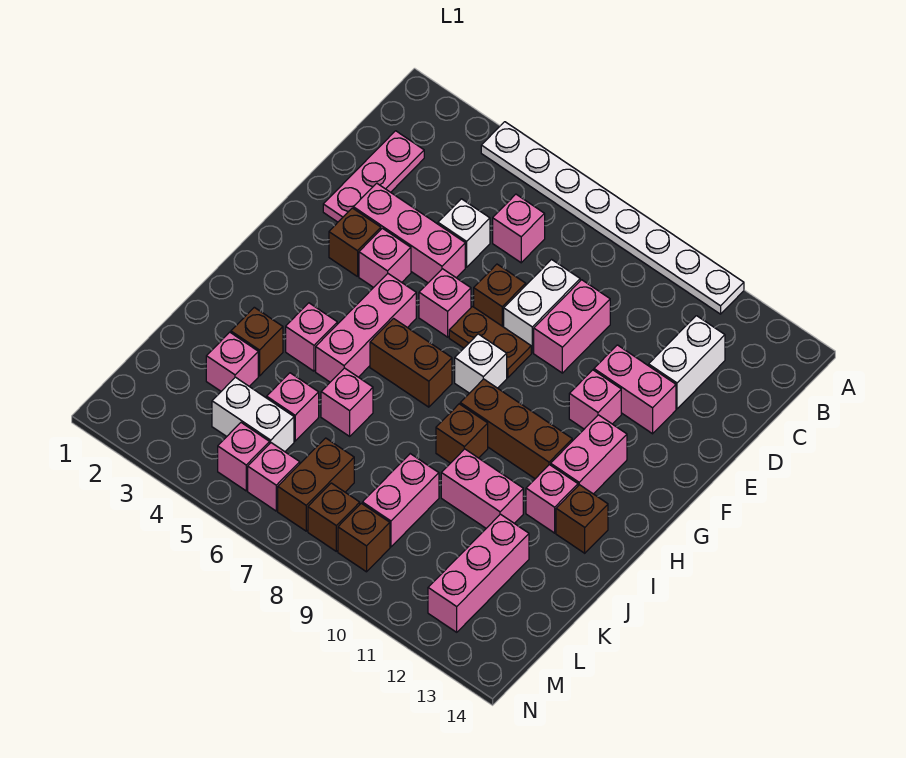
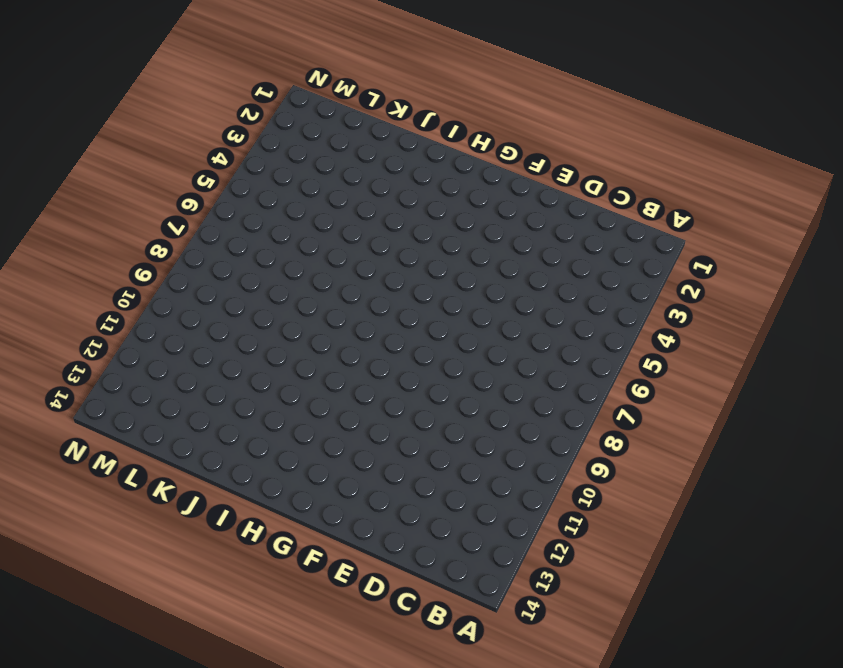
none -> white plate A4:A11 level 1
none -> pink plate C2:E2 level 1
none -> pink brick C6 level 1
none -> white brick C12:D12 level 1

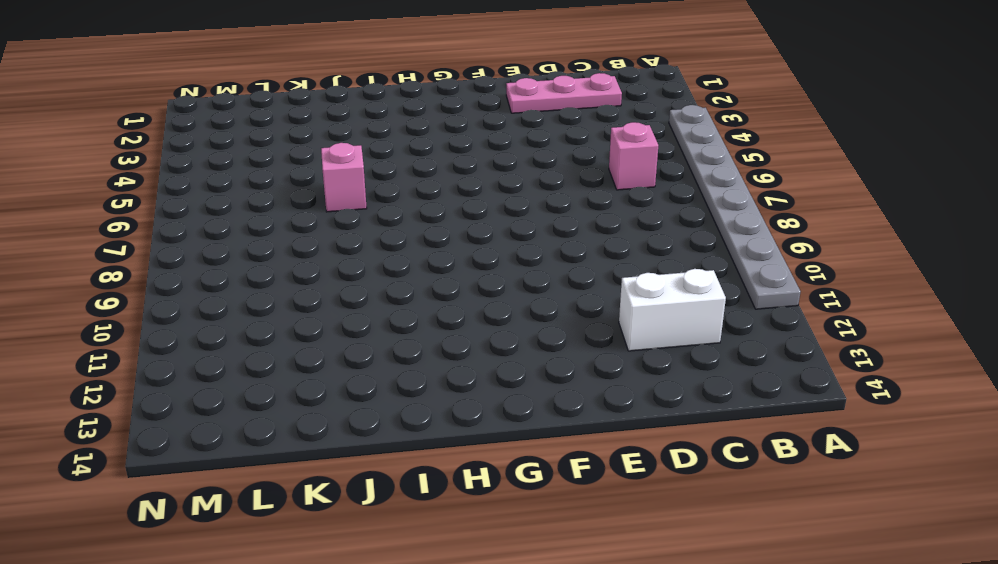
grey plate A4:A11 level 1 -> white plate A4:A11 level 1
none -> white brick D5 level 1
none -> white brick D8:E8 level 1
none -> pink brick D9:E9 level 1
none -> pink brick E3:E5 level 1

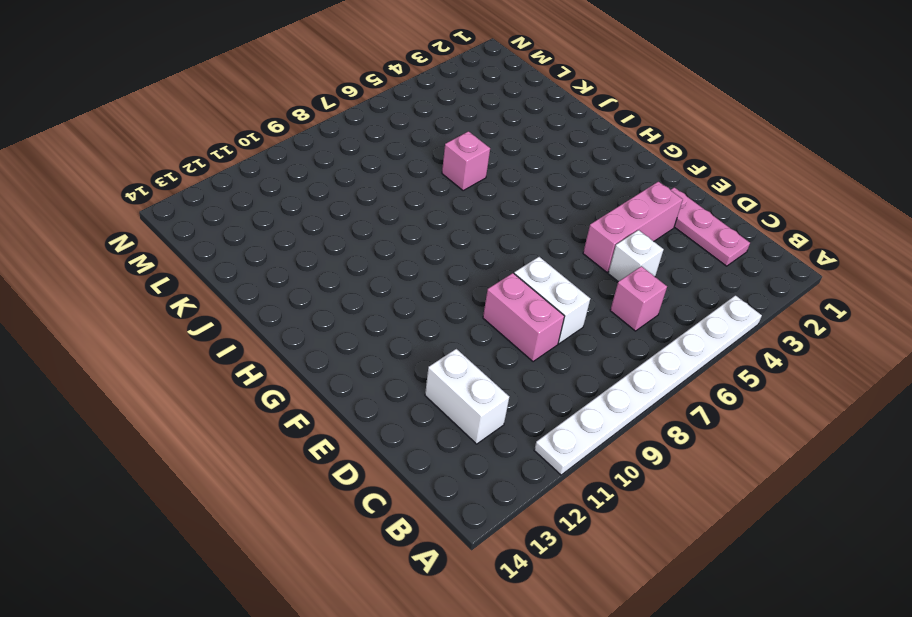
none -> brown brick E7 level 1
none -> pink brick E11:E12 level 1
none -> brown brick F3 level 1
none -> pink brick F4 level 1

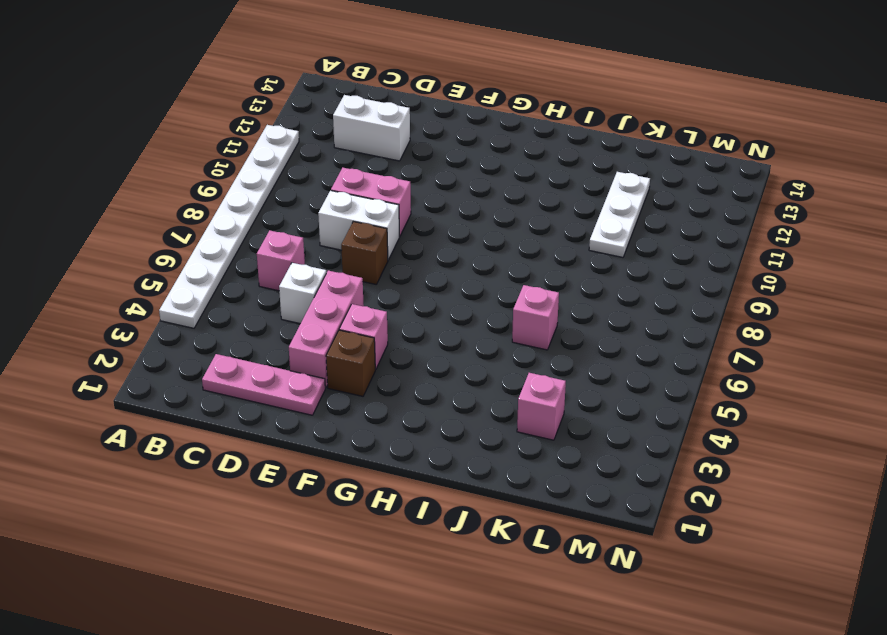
white plate K10:K12 level 1 -> pink brick K12:M12 level 1
none -> pink brick E11:E12 level 1
none -> pink brick F6 level 1
none -> brown plate F7:F8 level 1
none -> pink brick F11 level 1

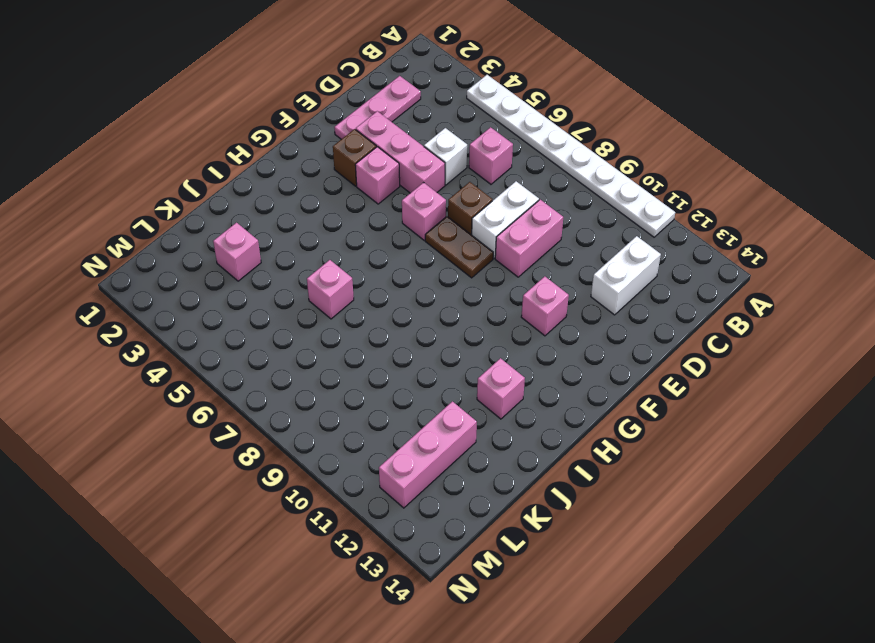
none -> pink brick E11:E12 level 1
none -> pink brick G5:I5 level 1
none -> white brick G8 level 1
none -> pink brick G12:H12 level 1

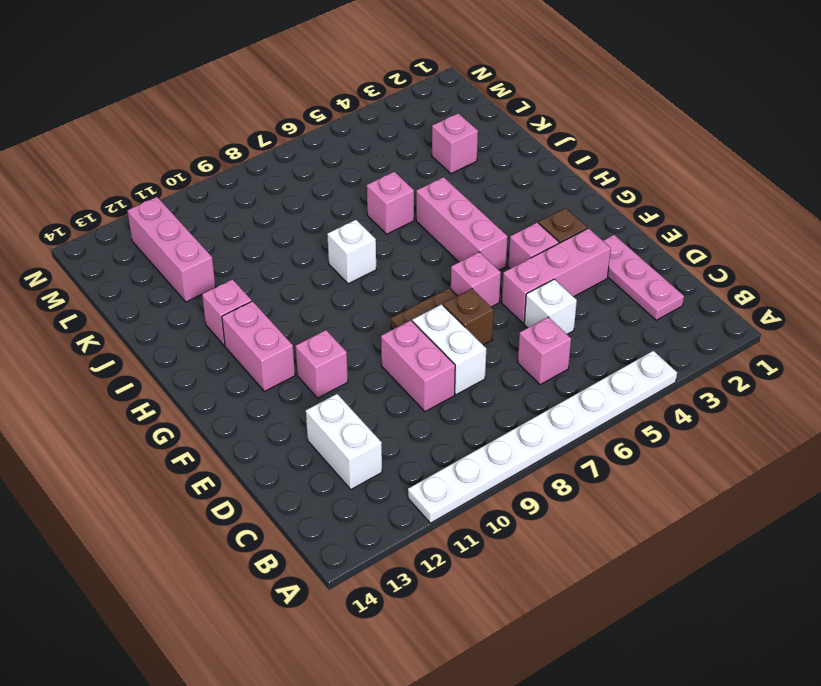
white brick I8 level 1 -> white brick G8 level 1
none -> pink brick E11:E12 level 1
none -> brown brick H6:H7 level 1
none -> brown brick H9:H11 level 1
none -> pink brick I4 level 1

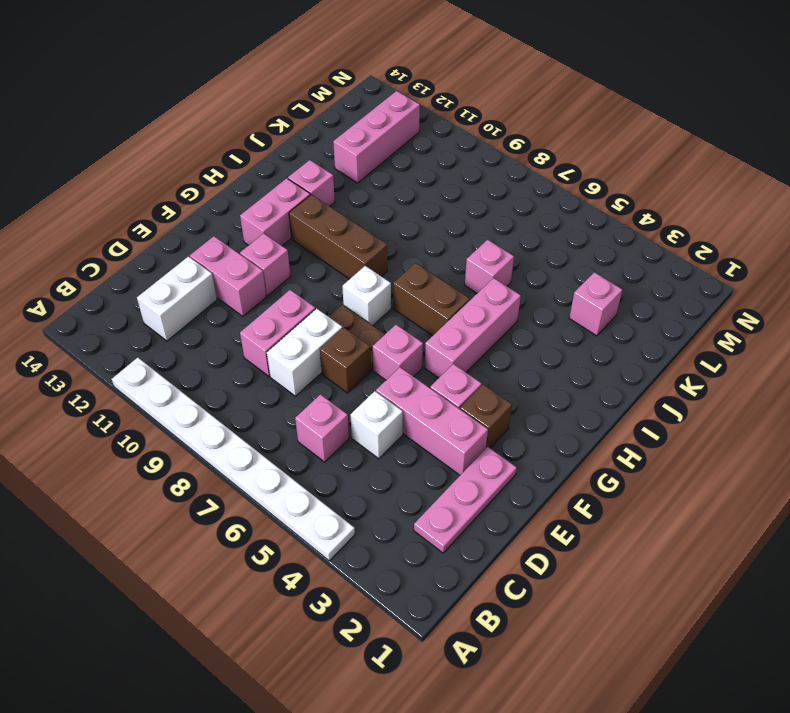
none -> pink brick I4 level 1
none -> brown brick I9 level 1
none -> brown brick I13 level 1
none -> brown brick J3 level 1

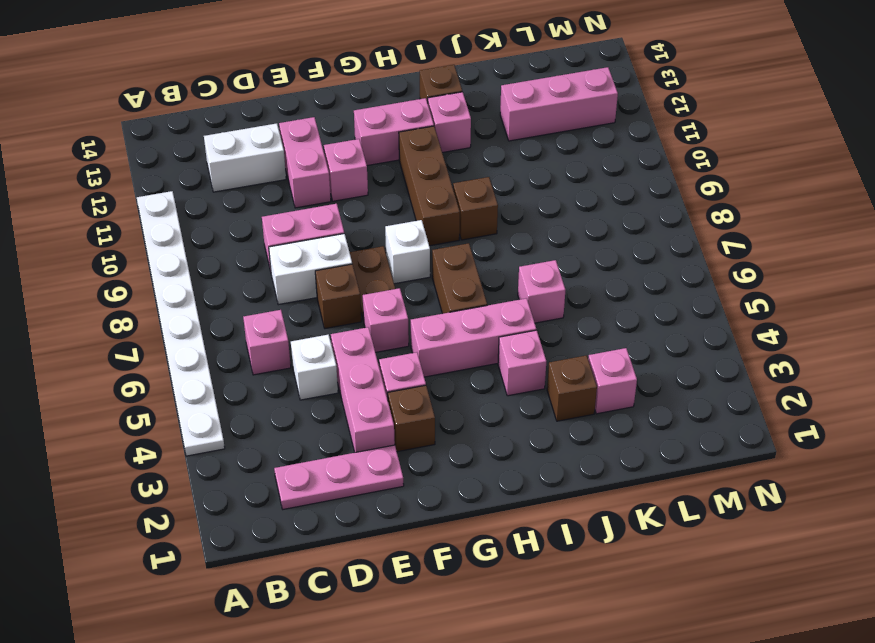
none -> pink brick J10:J11 level 1
none -> pink brick K5 level 1
none -> pink brick K9:L9 level 1
none -> white brick L4:L5 level 1

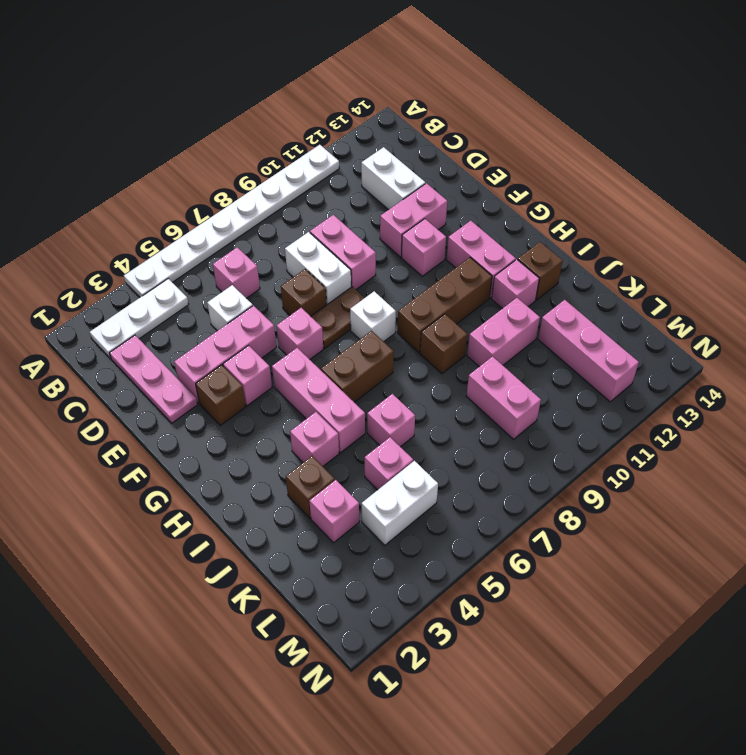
white plate B2:B4 level 1 -> none
none -> brown brick L7:M7 level 1
none -> pink brick M5 level 1
none -> pink brick M6 level 1
none -> brown brick M8 level 1

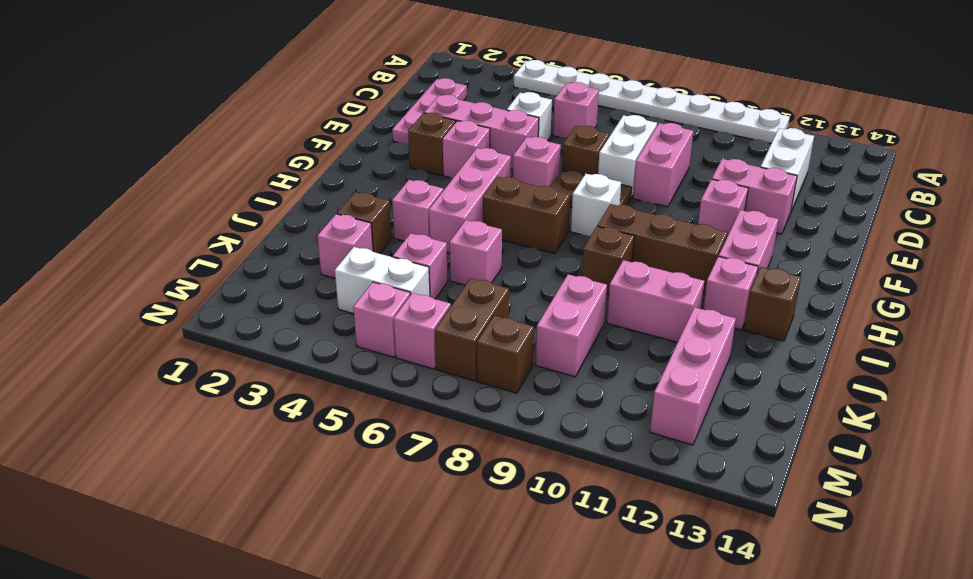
none -> brown brick M9 level 1

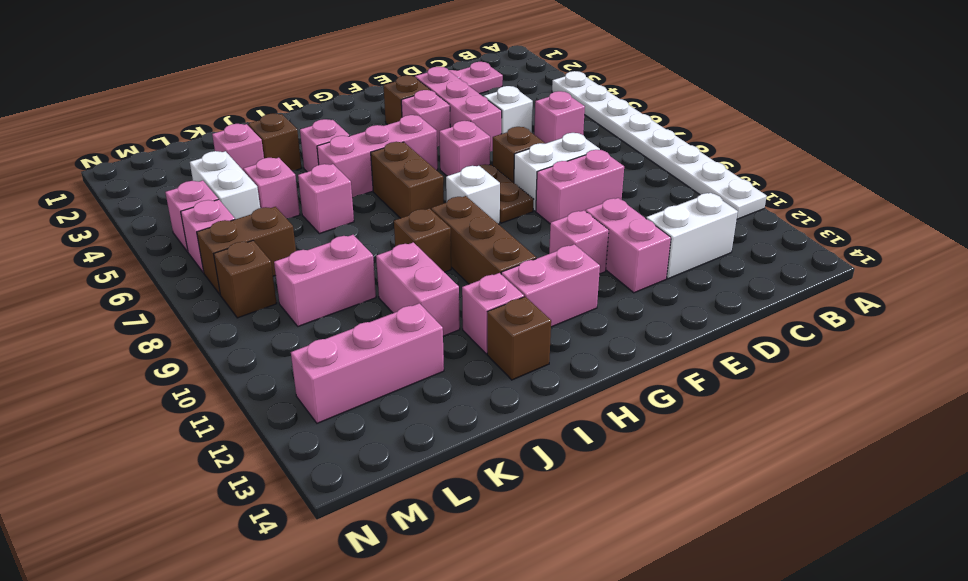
none -> brown brick M9 level 1

